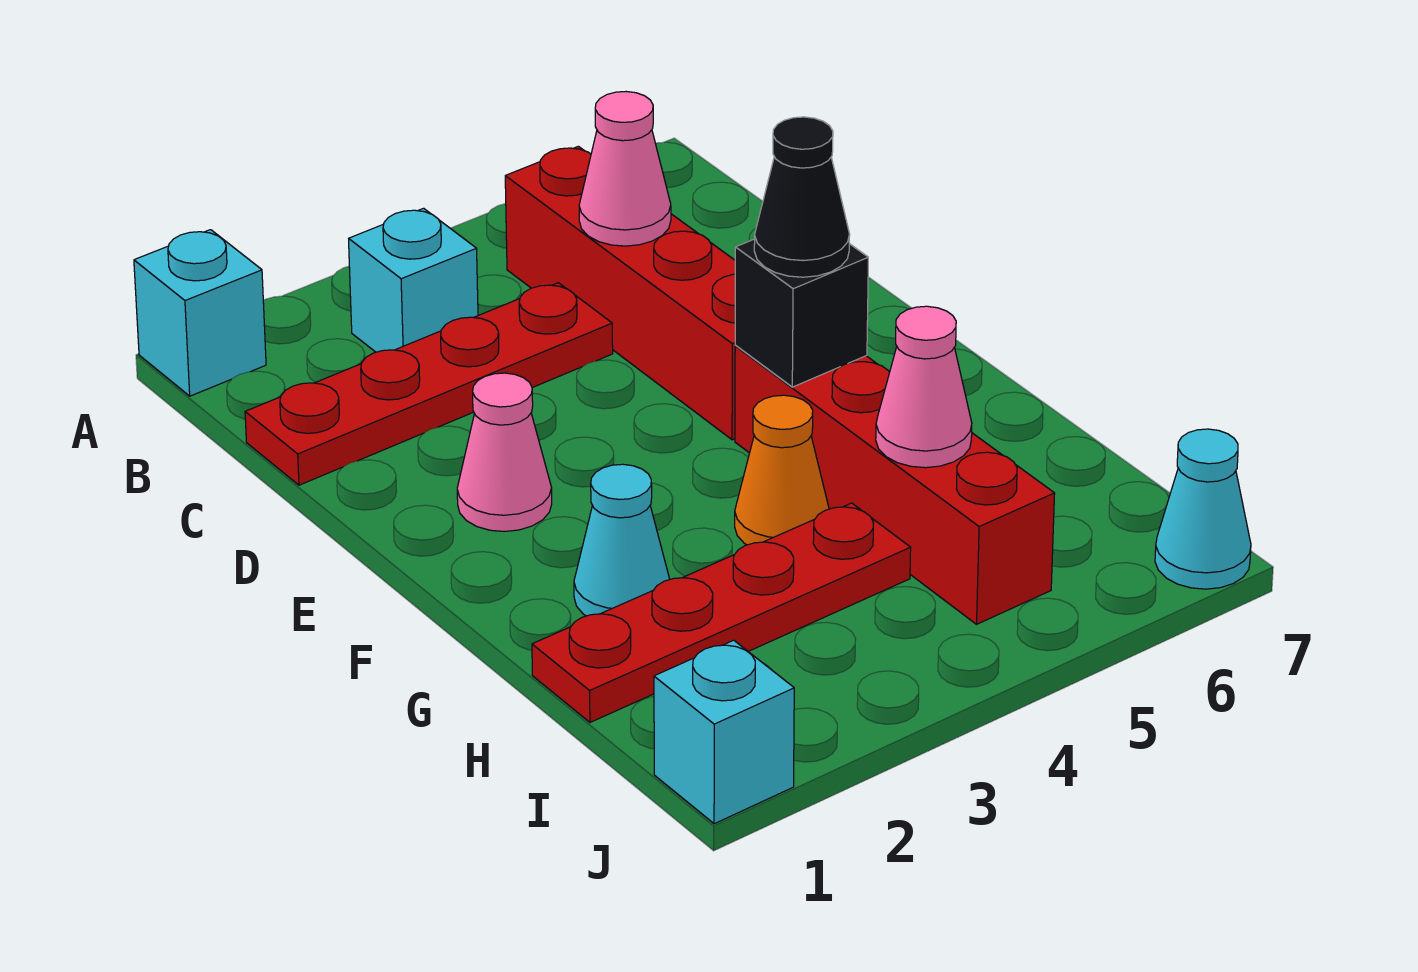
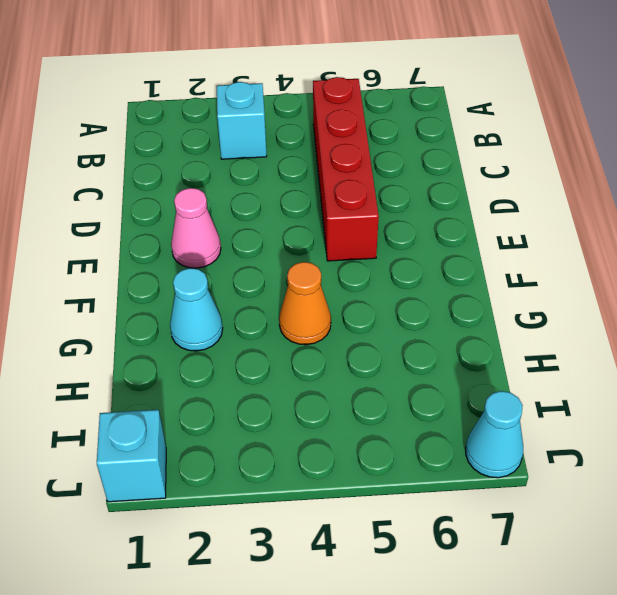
none -> cyan brick A1 level 1
none -> red plate C1:C4 level 1
none -> red brick F5:I5 level 1

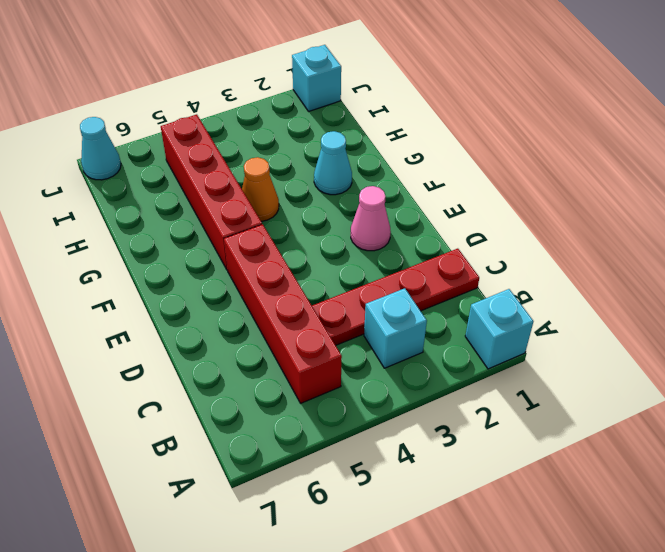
none -> red plate H1:H4 level 1
none -> pink cone C5 level 2
none -> black brick F5 level 2

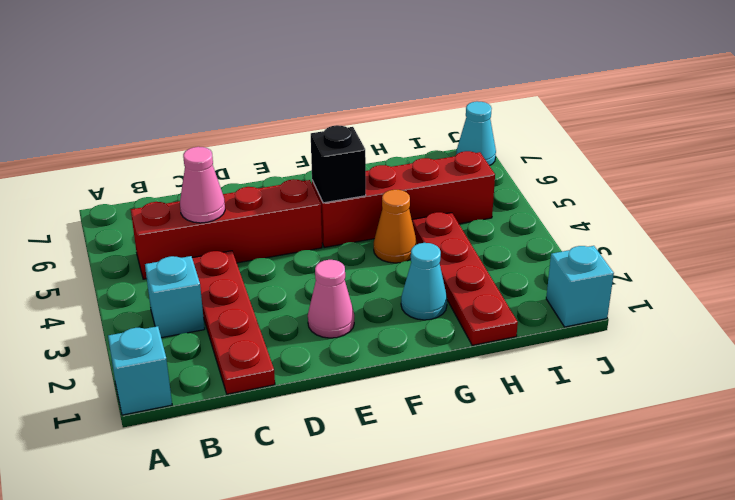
none -> pink cone H5 level 2
none -> black cone F5 level 3

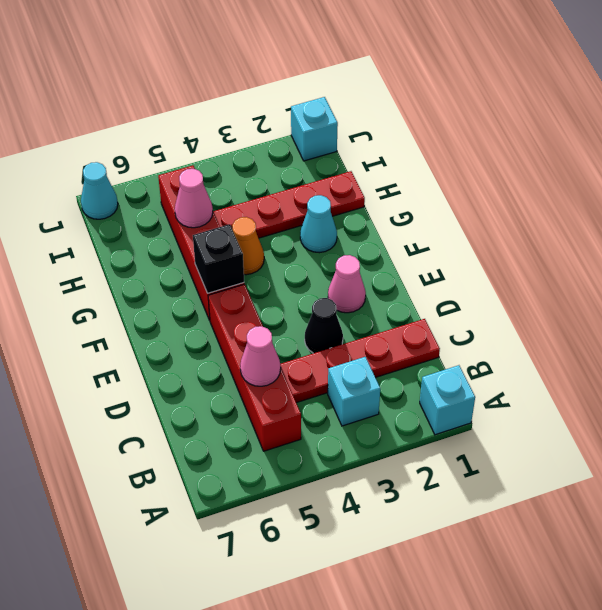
black cone D3 level 1 -> black cone F5 level 3

